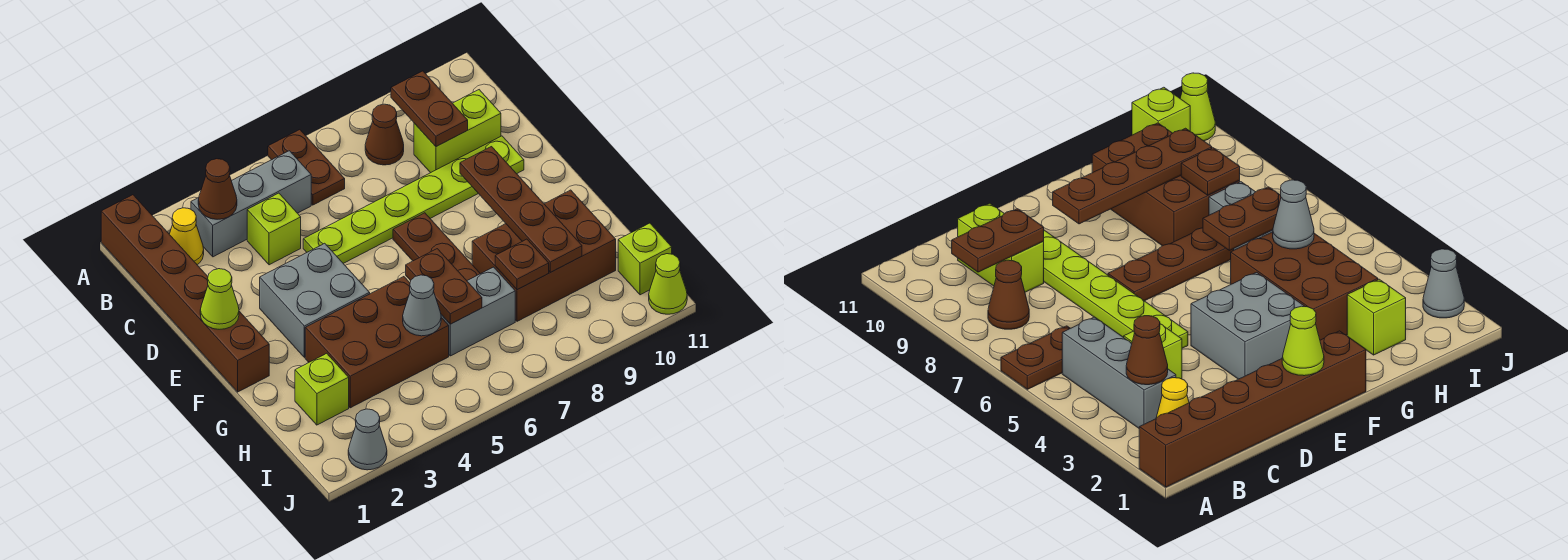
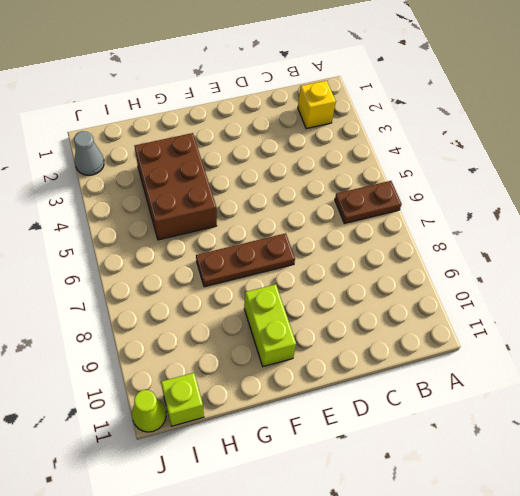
yellow brick B2 level 1 -> yellow cone B2 level 1
lime brick F9:F10 level 1 -> lime brick C9:C10 level 1
none -> brown brick A1:F1 level 1
none -> grey brick B3:B5 level 1
none -> brown cone B8 level 1

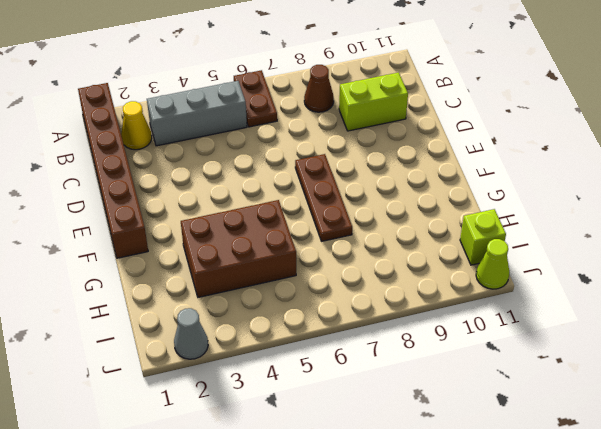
none -> lime brick C4 level 1
none -> lime plate D5:D10 level 1
none -> grey brick E3:F4 level 1

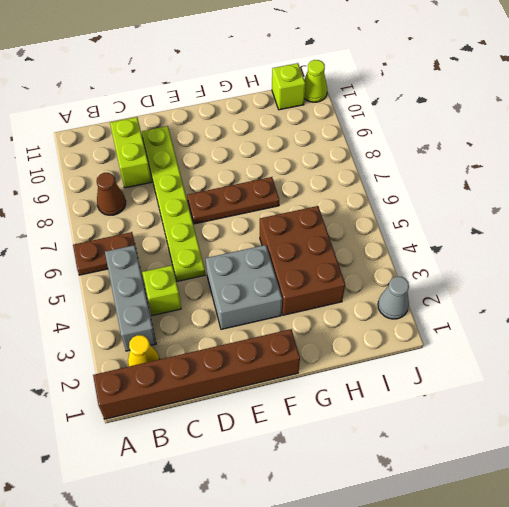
none -> brown brick G8:H10 level 1
none -> lime brick H2 level 1
none -> grey brick H6:H7 level 1

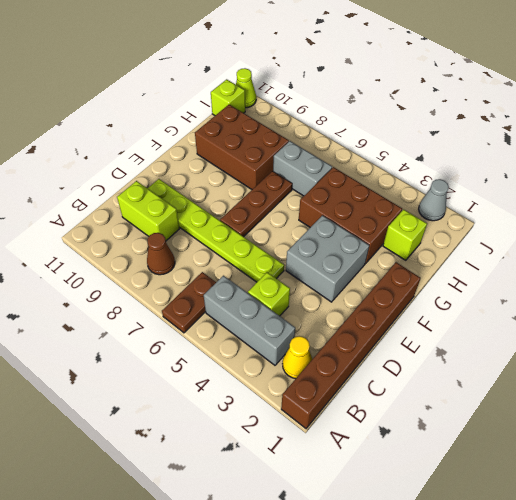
none -> brown cone B3 level 2
none -> brown plate B9:C9 level 2
none -> lime cone E1 level 2

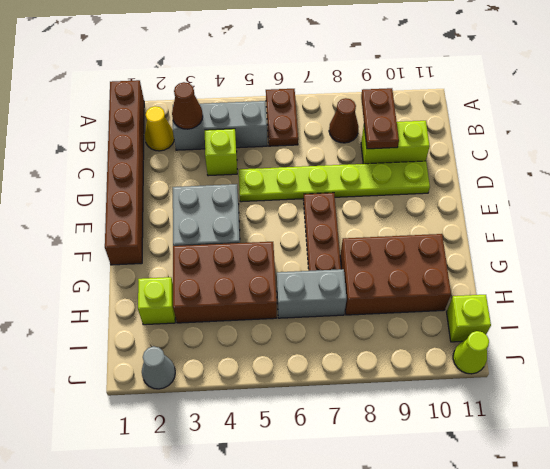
none -> lime cone E1 level 2
none -> brown plate E9:H9 level 2
none -> brown plate G6:H6 level 2

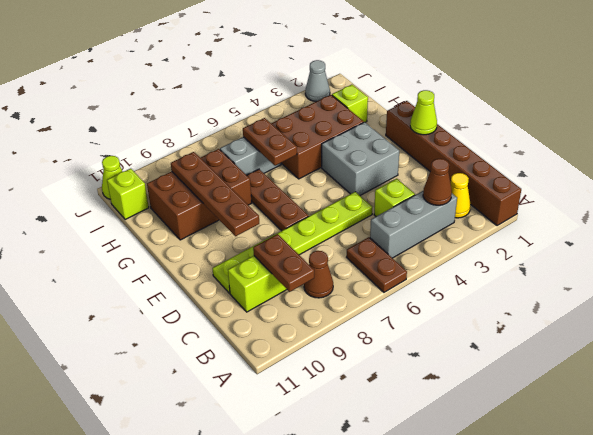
none -> grey cone H5 level 2
none -> brown plate H8 level 2

